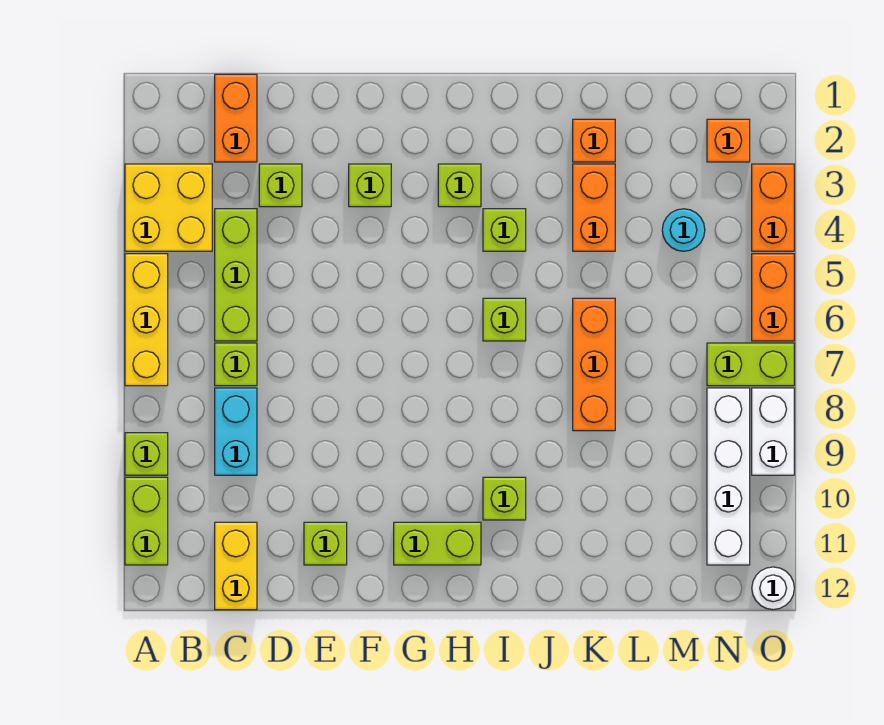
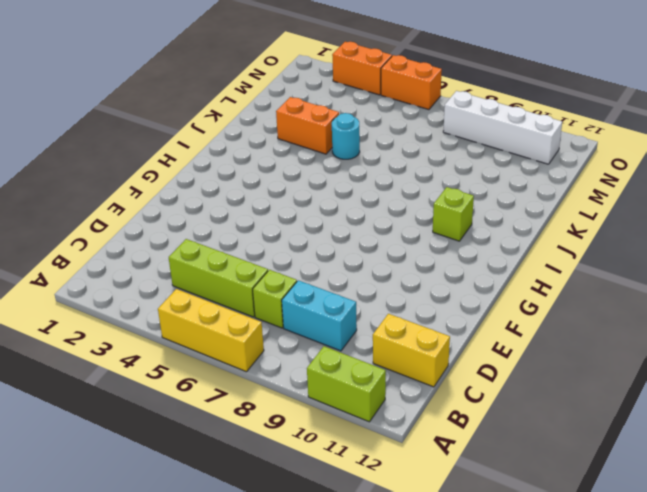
cyan round brick K5 level 1 -> cyan round brick M4 level 1
none -> yellow brick A3:B4 level 1
none -> lime brick A9 level 1
none -> orange brick C1:C2 level 1

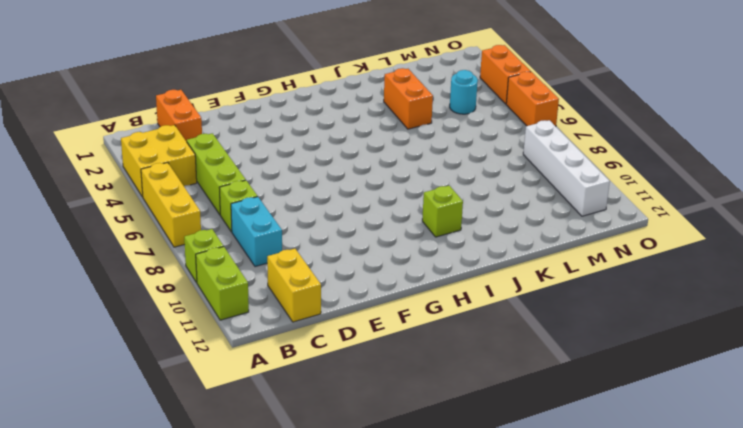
none -> lime brick D3 level 1
none -> lime brick E11 level 1
none -> lime brick F3 level 1

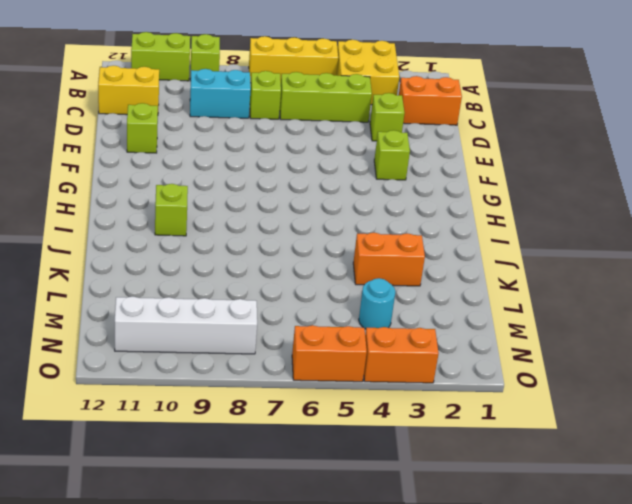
none -> lime brick G11:H11 level 1
none -> lime brick H3 level 1
none -> lime brick I4 level 1

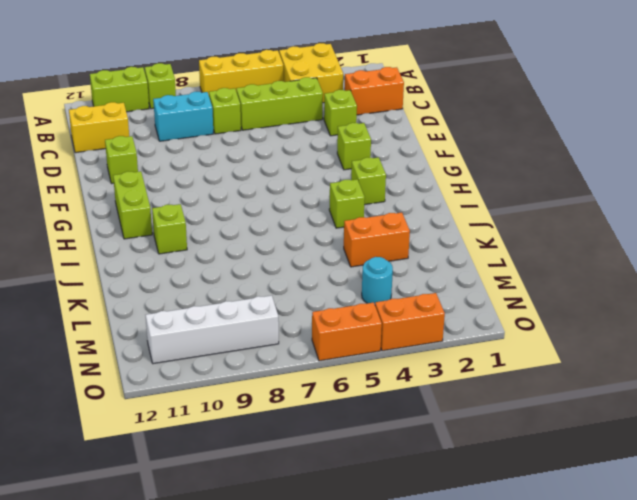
none -> lime brick I6 level 1
none -> orange brick K2 level 1
none -> orange brick K6:K8 level 1

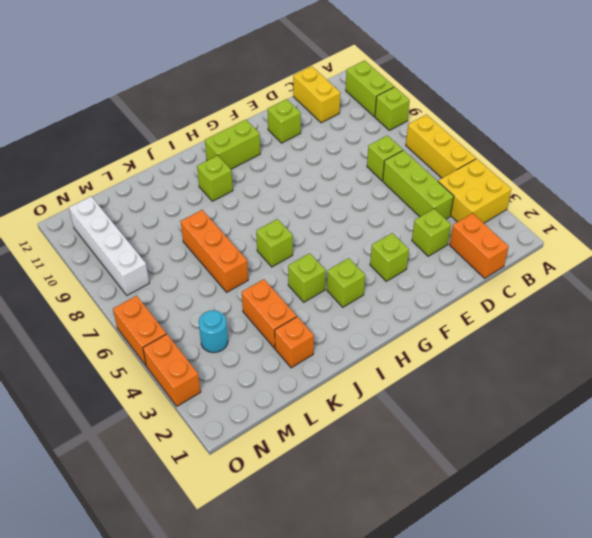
none -> cyan brick C8:C9 level 1
none -> orange brick N2 level 1
none -> lime brick N7:O7 level 1

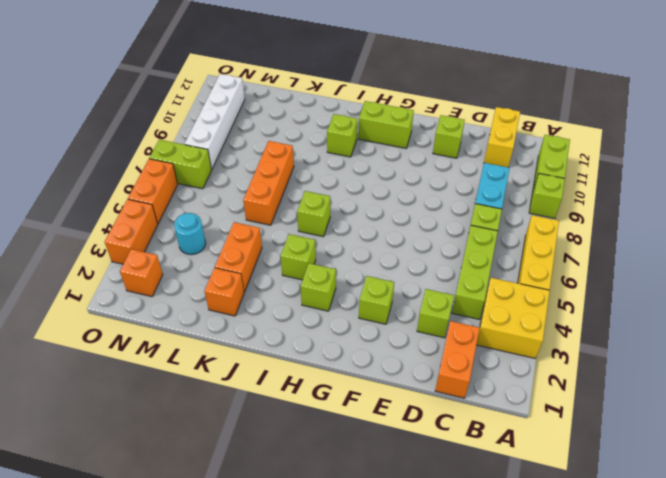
none -> white brick O8:O9 level 1
none -> white round brick O12 level 1

